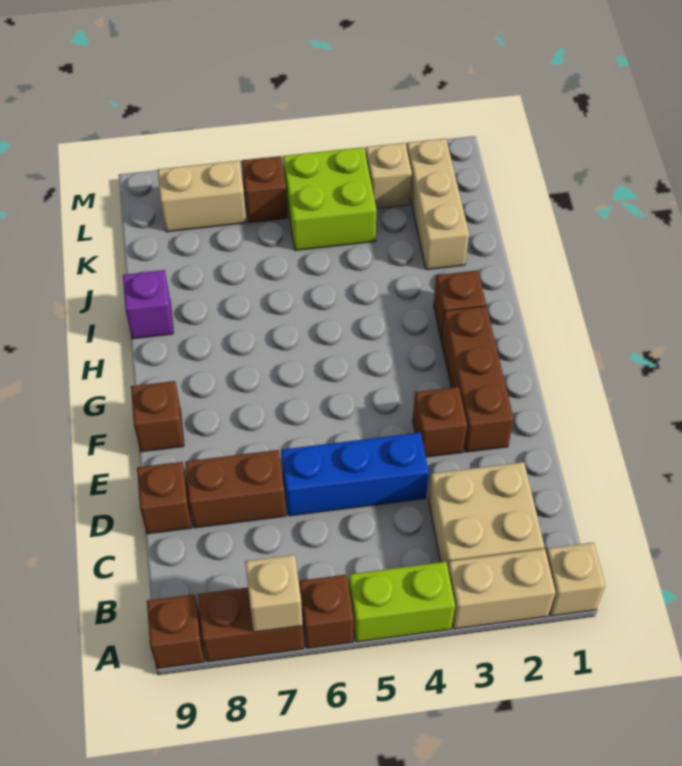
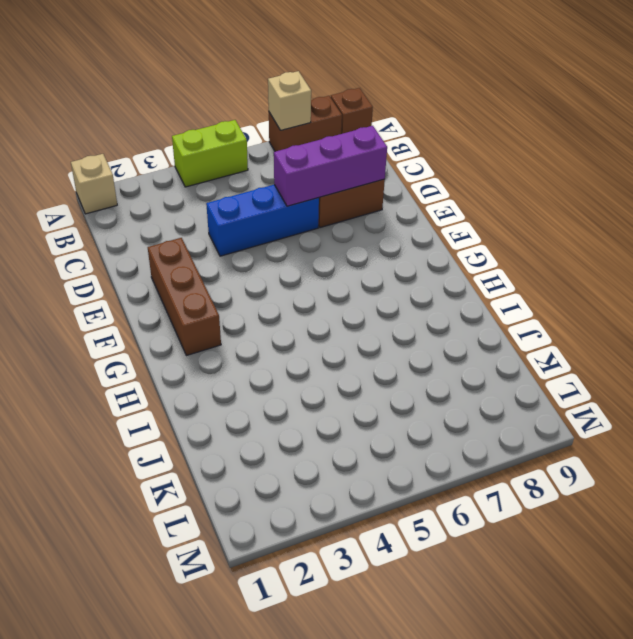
purple brick D6:D8 level 2 -> none
none -> tan brick A2:A3 level 1
none -> brown brick A6 level 1
none -> tan brick B2:C3 level 1

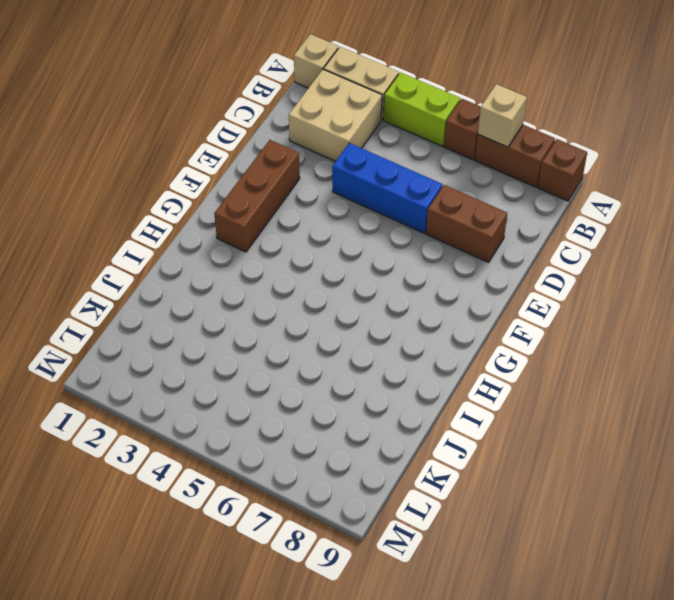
none -> brown brick D9 level 1
none -> brown brick E3 level 1
none -> brown brick F9 level 1

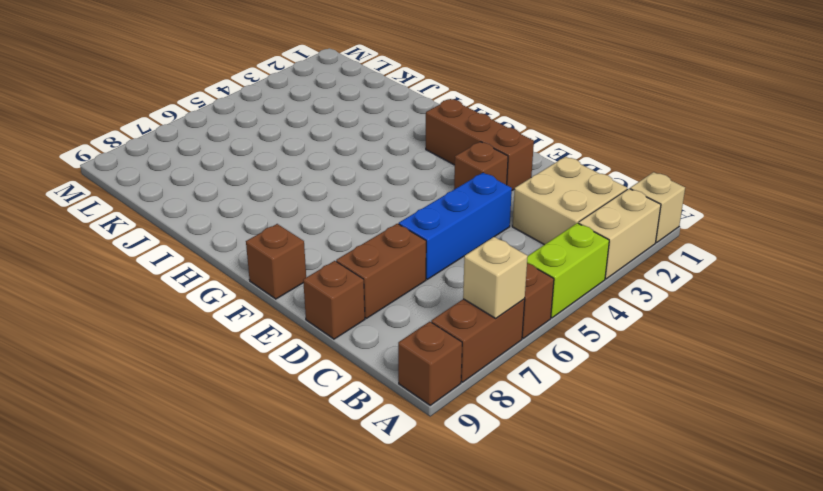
none -> brown brick H2 level 1
none -> purple brick I9 level 1
none -> tan brick J2:L2 level 1

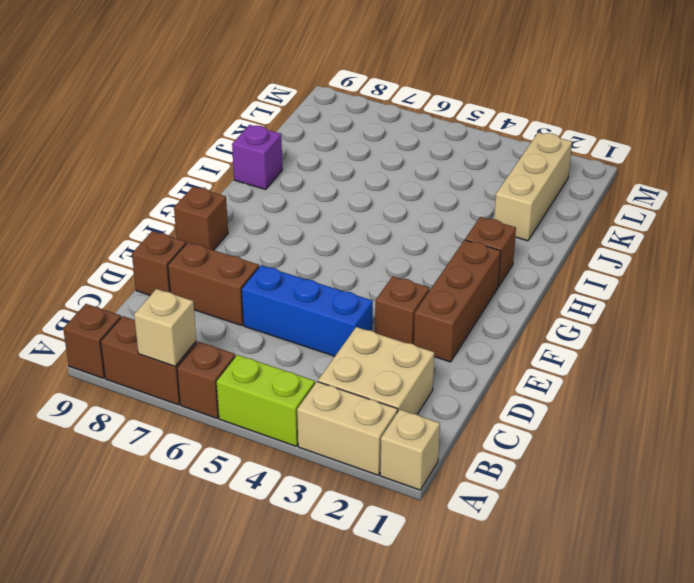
none -> lime brick K4:L5 level 1
none -> tan brick L3 level 1
none -> brown brick L6 level 1

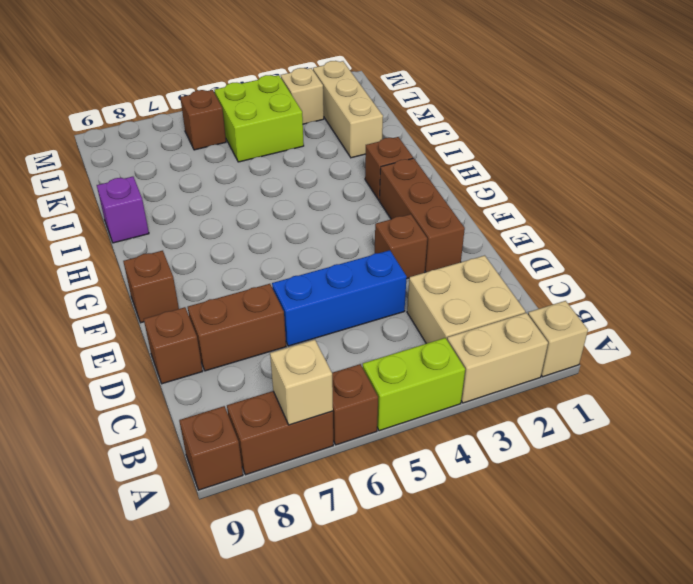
none -> tan brick L7:L8 level 1

